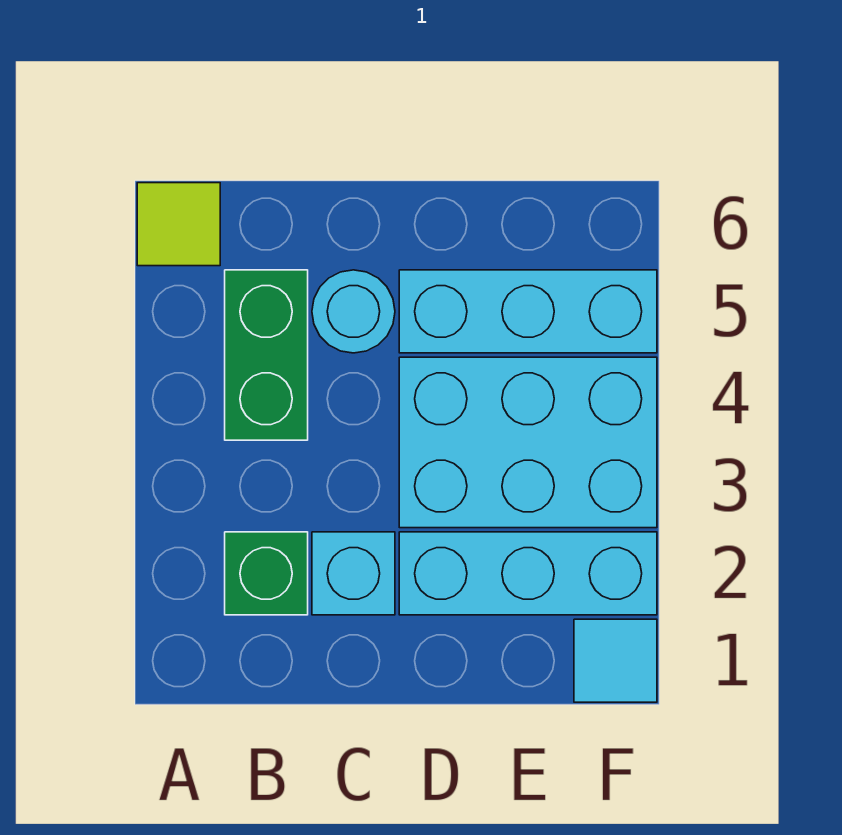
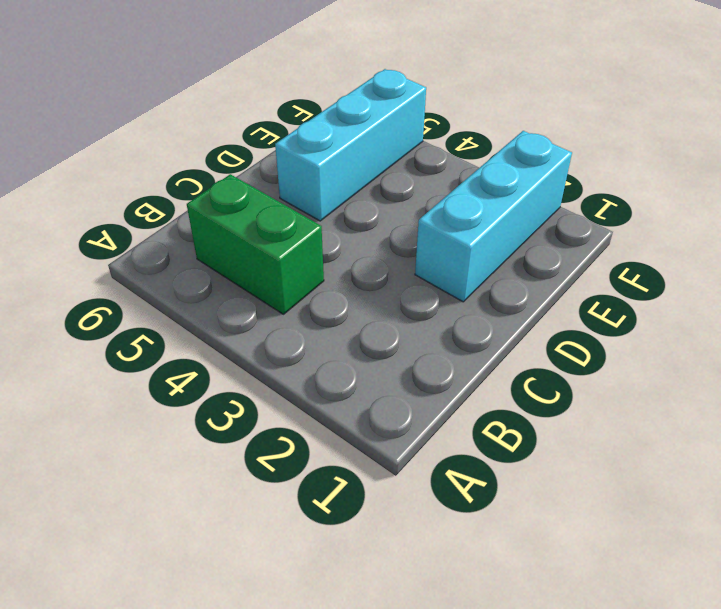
none -> lime tile A6 level 1
none -> green brick B2 level 1

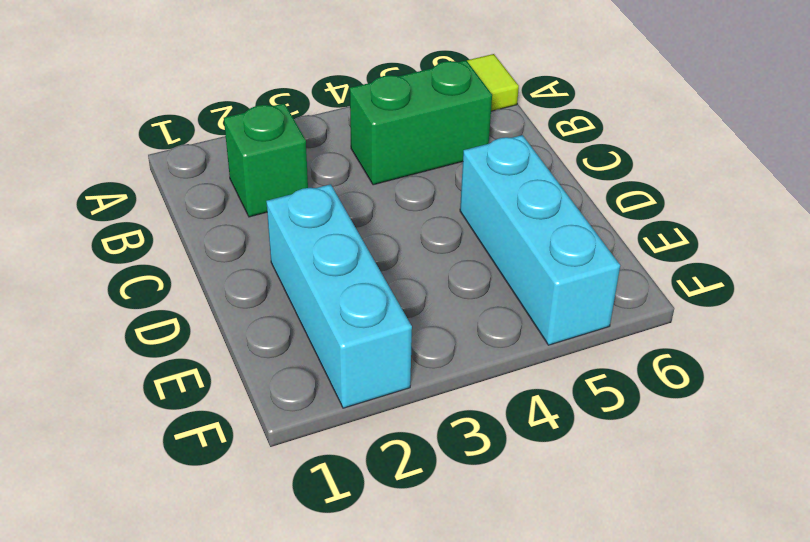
none -> cyan brick C2 level 1
none -> cyan round brick C5 level 1

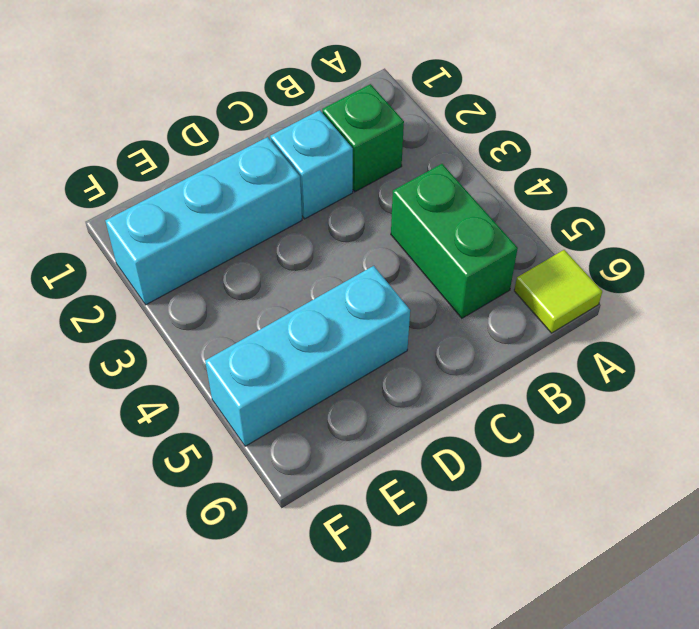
none -> cyan round brick C5 level 1
none -> cyan brick D3:F4 level 1

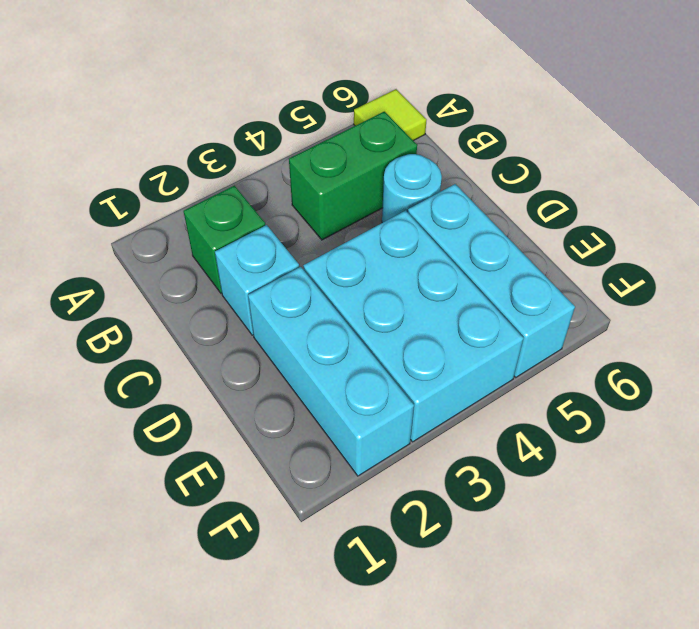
none -> cyan tile F1 level 1

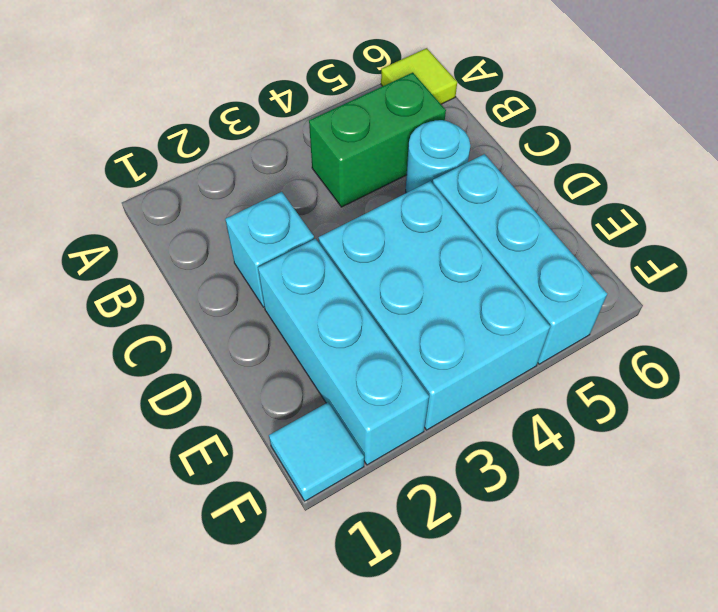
none -> green brick B2 level 1

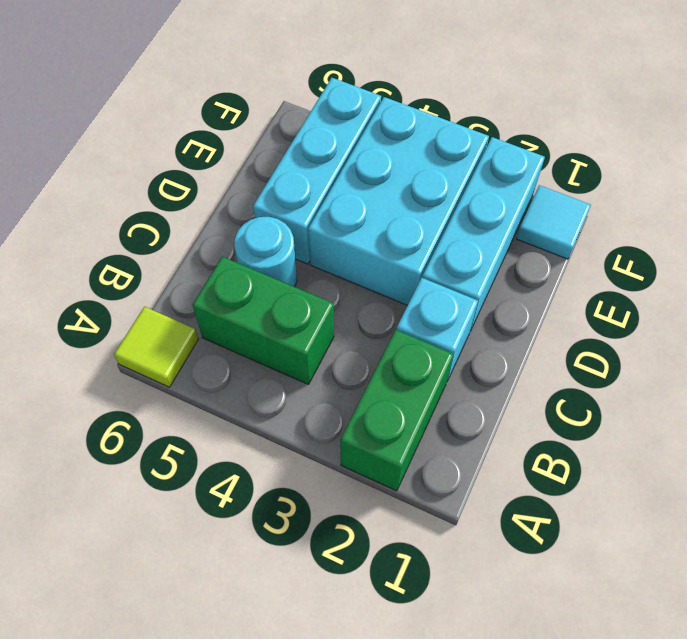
green brick A2:B2 level 1 -> green brick B2 level 1

